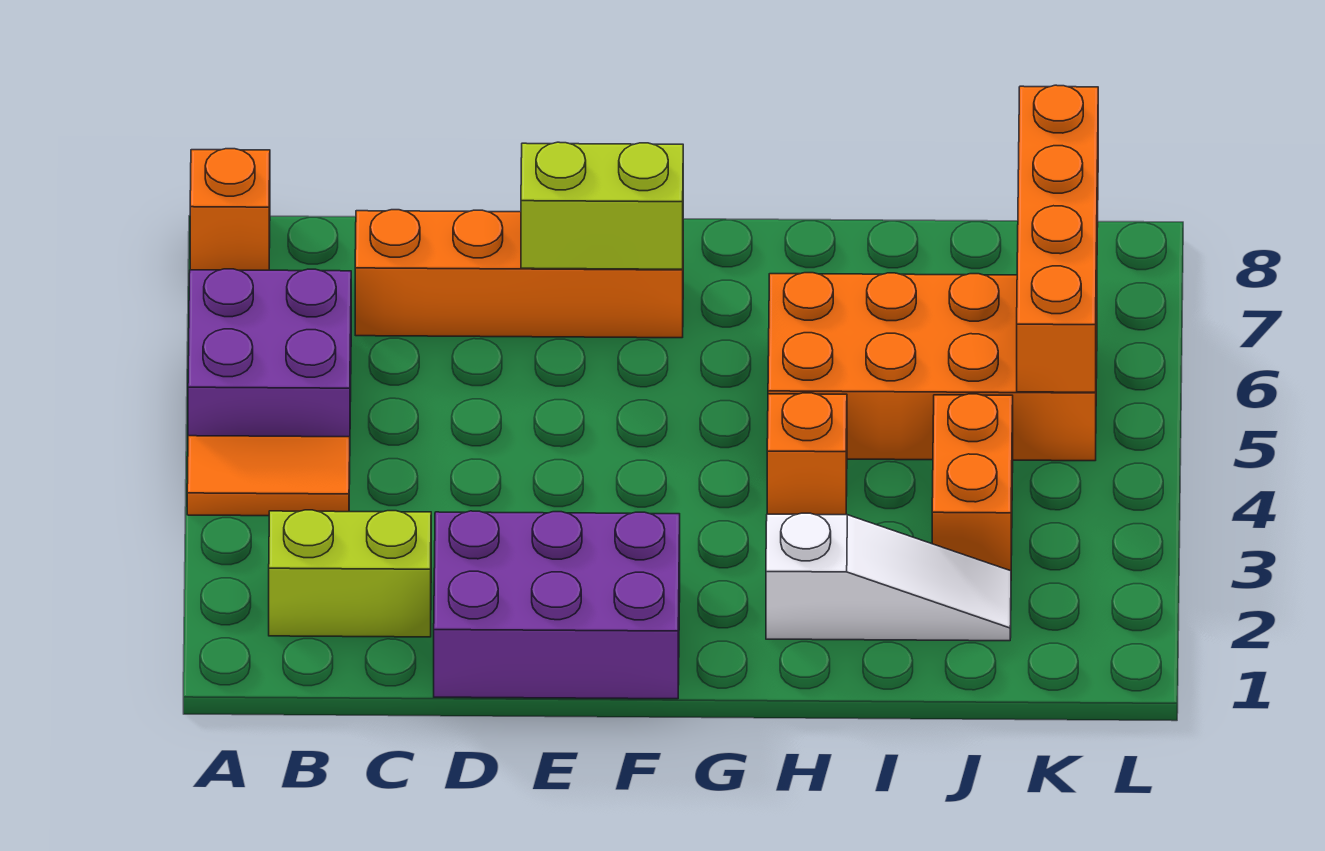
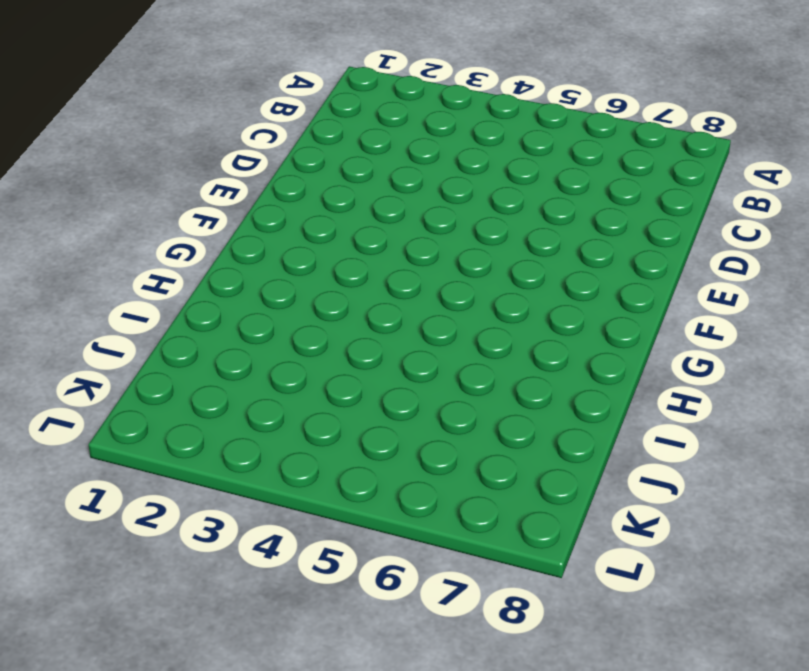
none -> orange tile A4:B4 level 1
none -> purple brick A5:B6 level 1
none -> orange brick A8 level 1

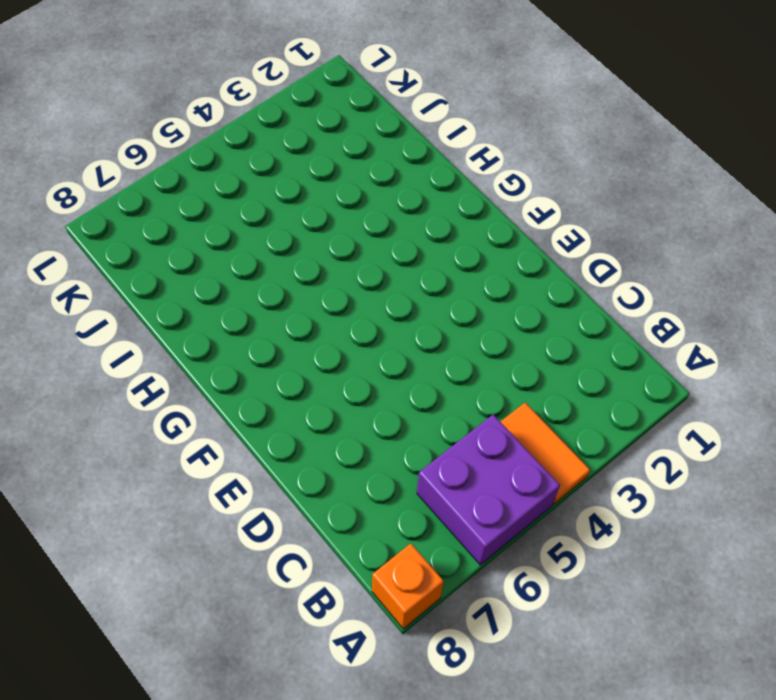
none -> lime brick B2:C2 level 1
none -> orange brick C7:F7 level 1
none -> purple brick D1:F2 level 1

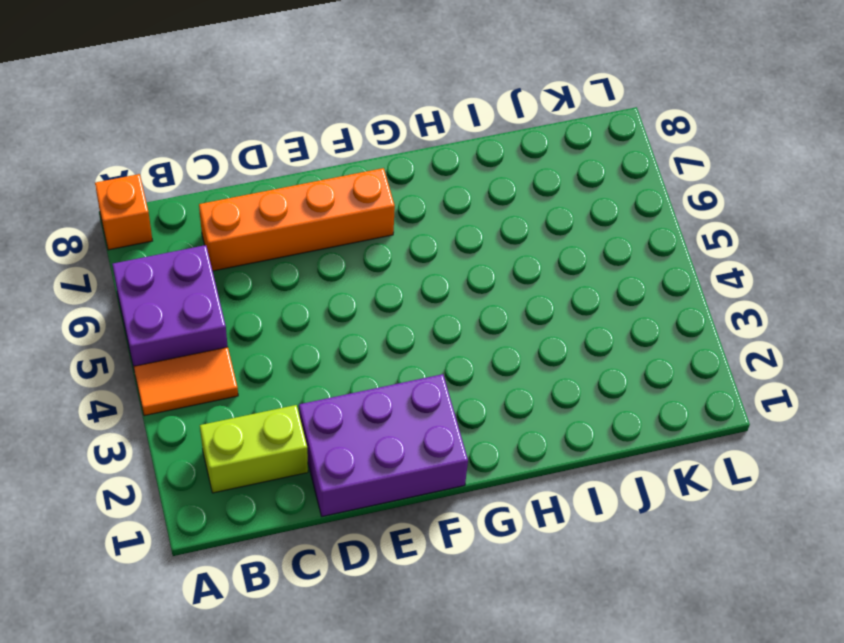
none -> white slope H2:J2 level 1 top H
none -> orange brick H4 level 1
none -> orange brick H5:K6 level 1

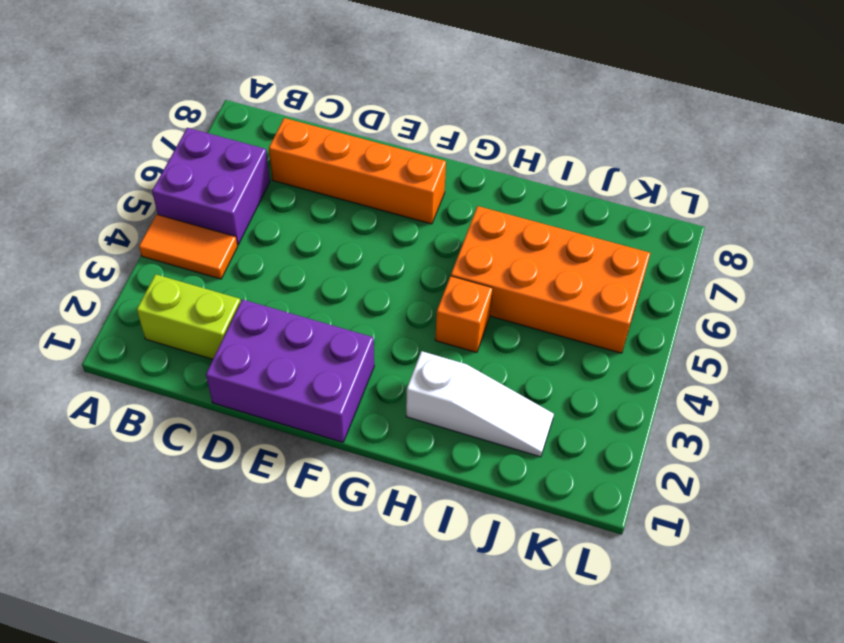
none -> orange brick A8 level 1
none -> orange brick J3:J4 level 1
none -> lime brick E7:F7 level 2

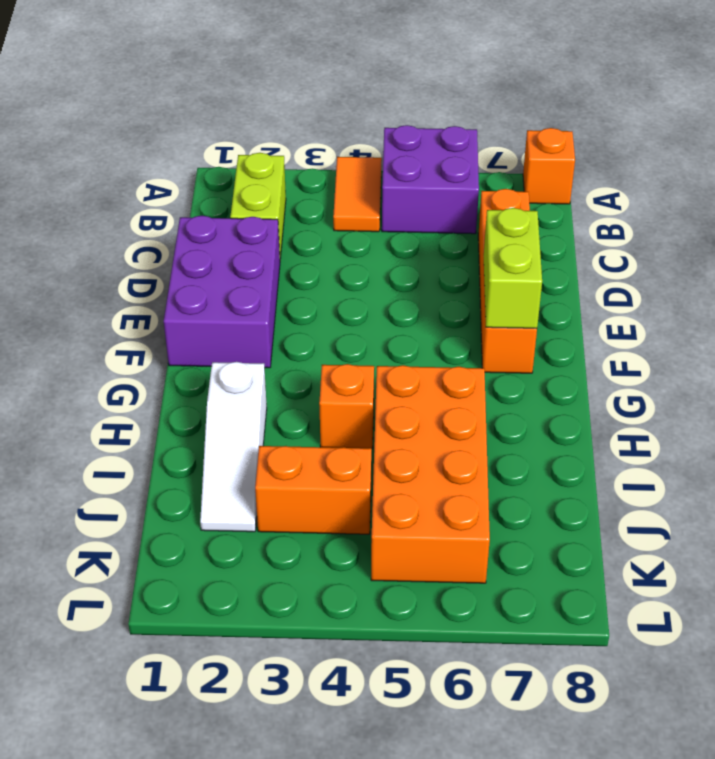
none -> orange brick K5:K8 level 2

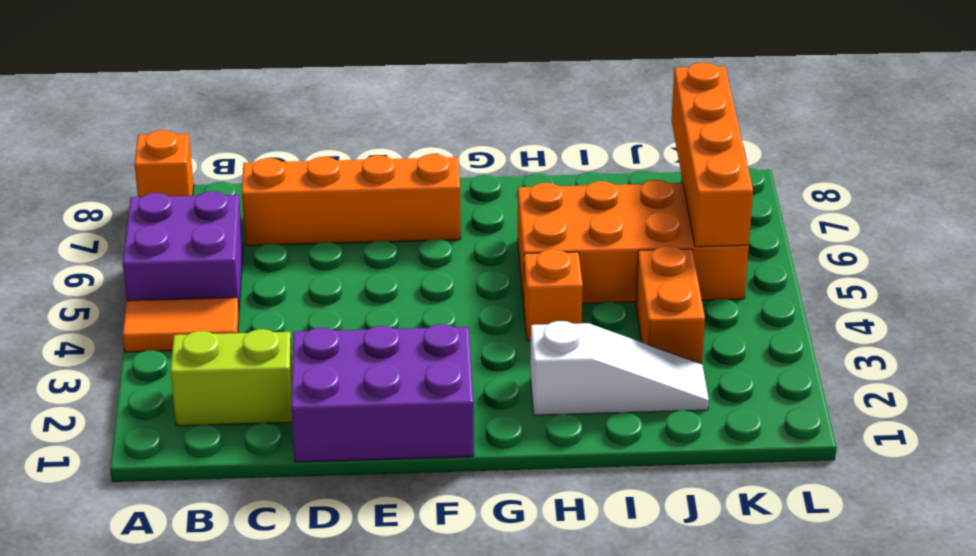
none -> lime brick E7:F7 level 2

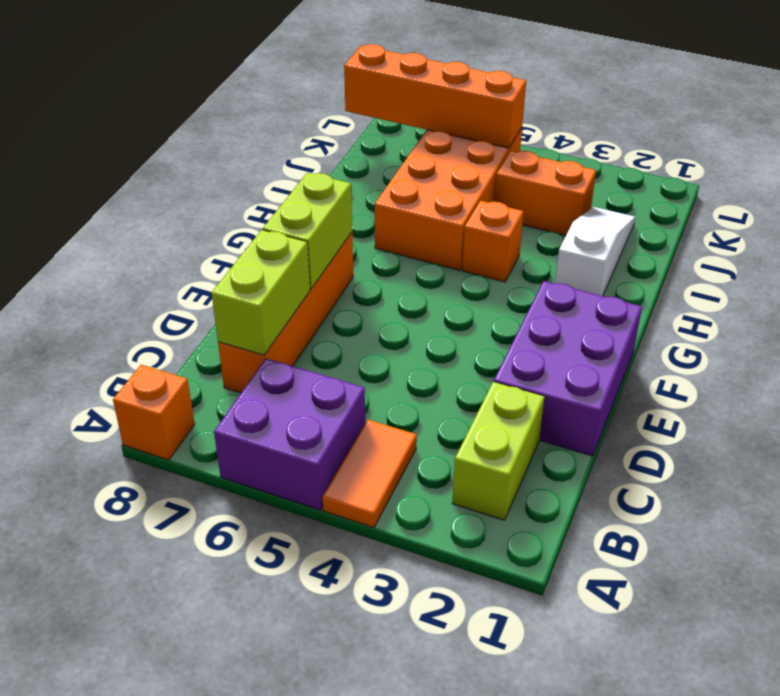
lime brick C7:D7 level 2 -> none

